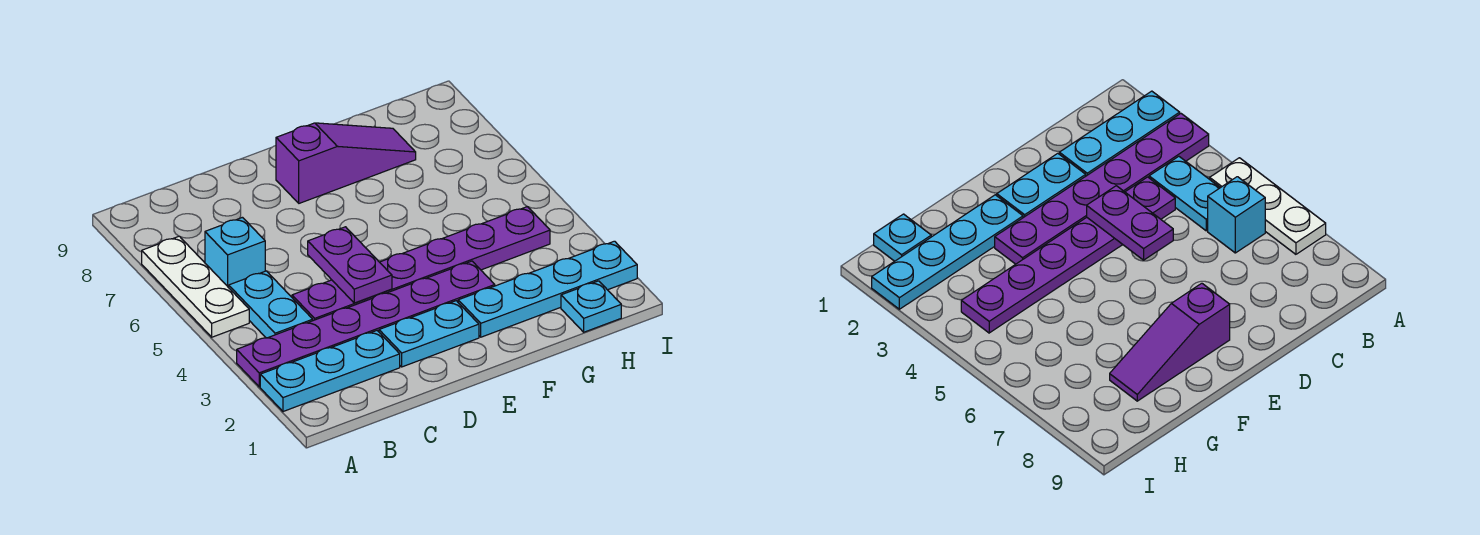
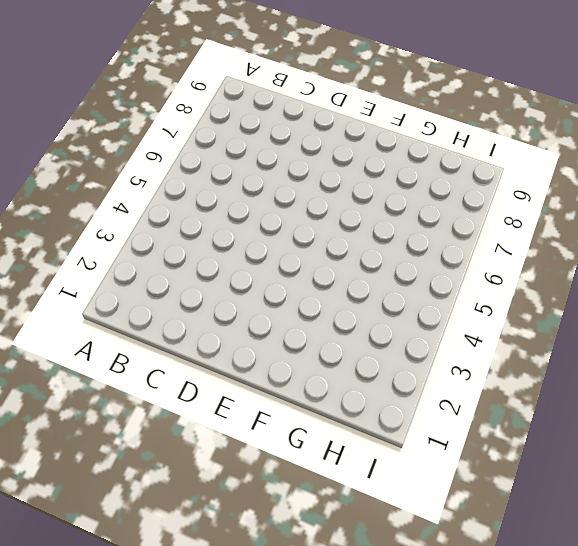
none -> cyan plate A2:C2 level 1
none -> purple plate A3:F3 level 1

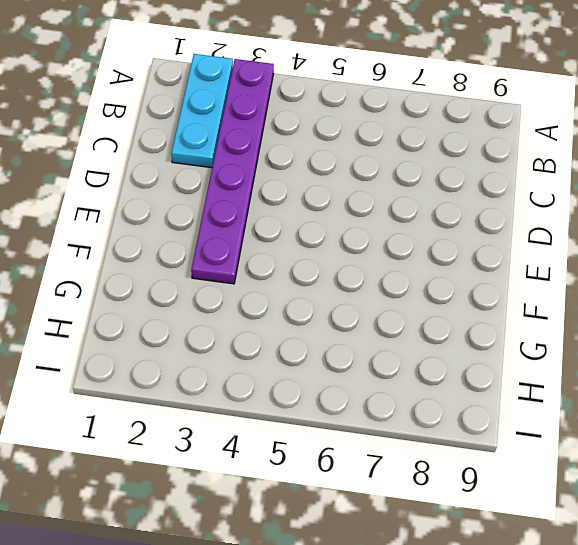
none -> white plate A5:A7 level 1
none -> cyan plate B4:B5 level 1

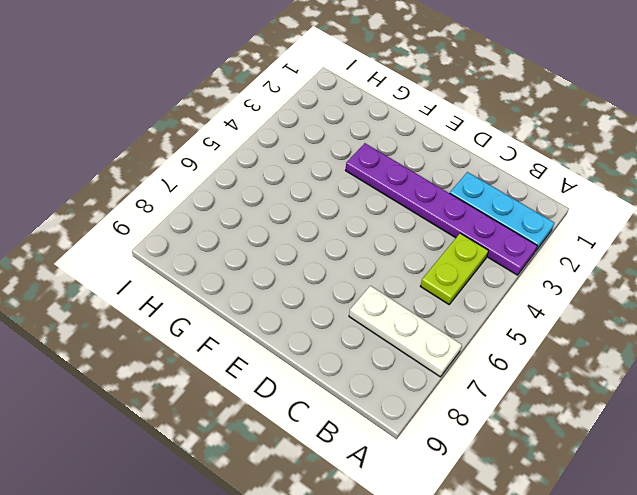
white plate A7:C7 level 1 -> white plate A5:A7 level 1
lime plate B4:B5 level 1 -> cyan plate B4:B5 level 1
none -> cyan brick B6 level 1
none -> purple plate C4:H4 level 1

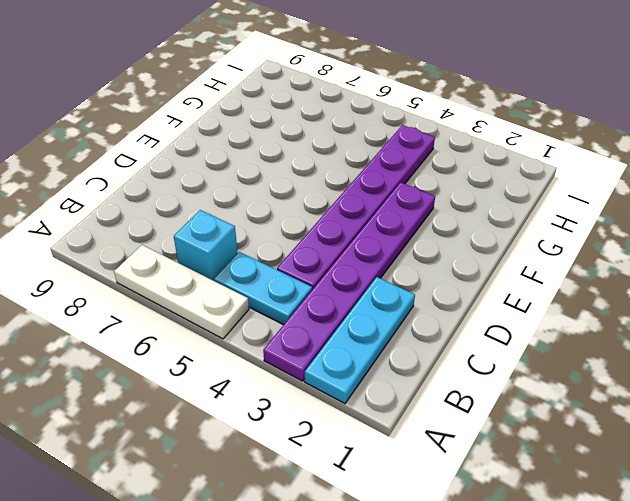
none -> cyan plate D2:E2 level 1
none -> purple slope E8:G8 level 1 top E

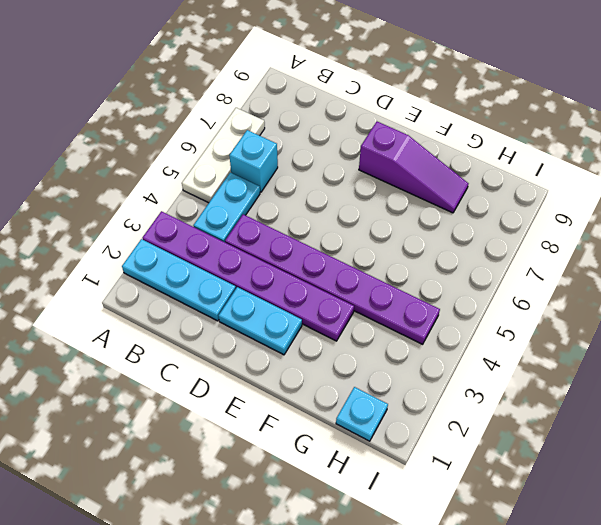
none -> cyan plate F2:I2 level 1
none -> purple plate D4:D5 level 2

